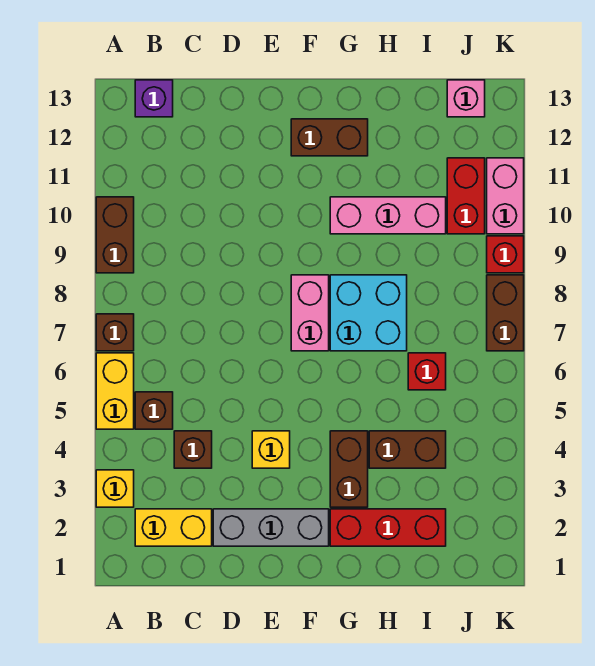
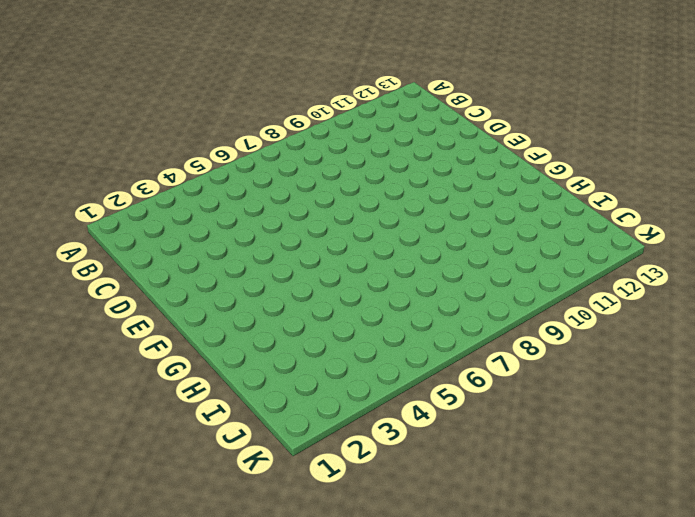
none -> yellow brick A3 level 1
none -> yellow brick A5:A6 level 1
none -> brown brick A7 level 1

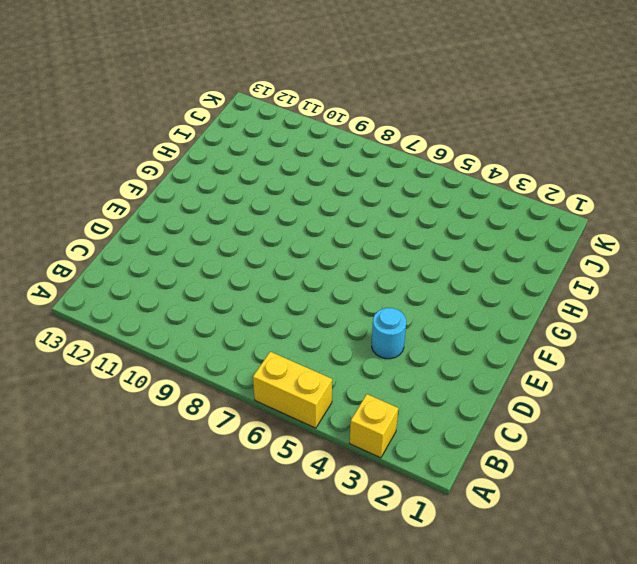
cyan round brick D4 level 1 -> none
none -> brown brick A7 level 1
none -> brown brick A9:A10 level 1
none -> yellow brick B2:C2 level 1

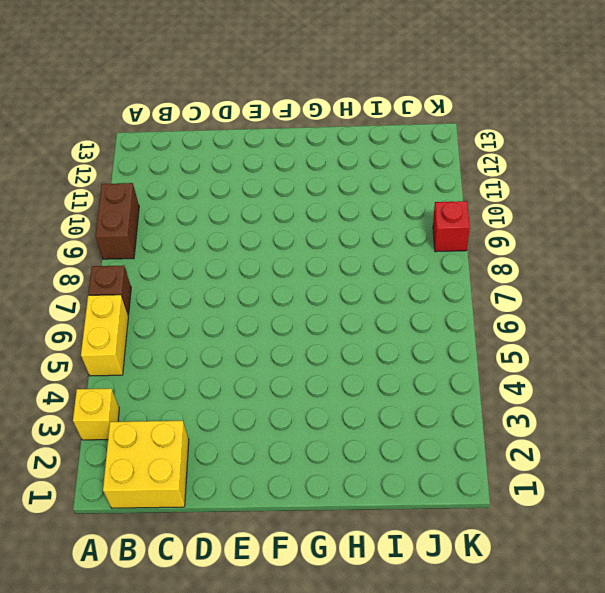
yellow brick B1:C2 level 1 -> yellow brick B2:C2 level 1
none -> brown brick B5 level 1
none -> purple brick B13 level 1
none -> brown brick C4 level 1

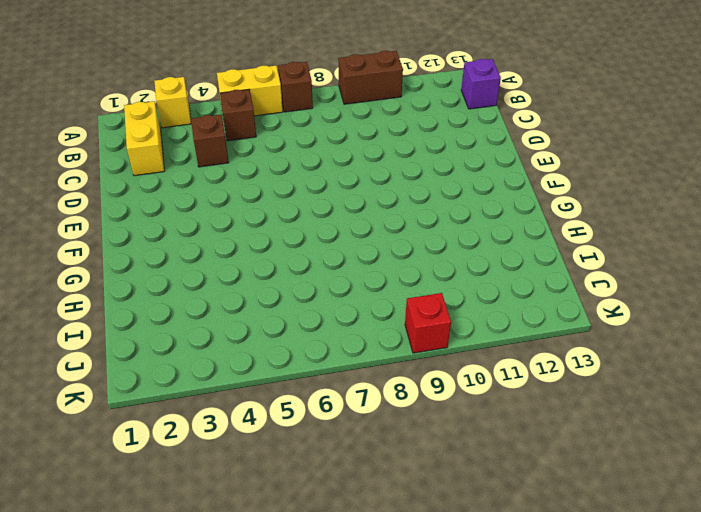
none -> grey brick D2:F2 level 1
none -> yellow brick E4 level 1
none -> pink brick F7:F8 level 1

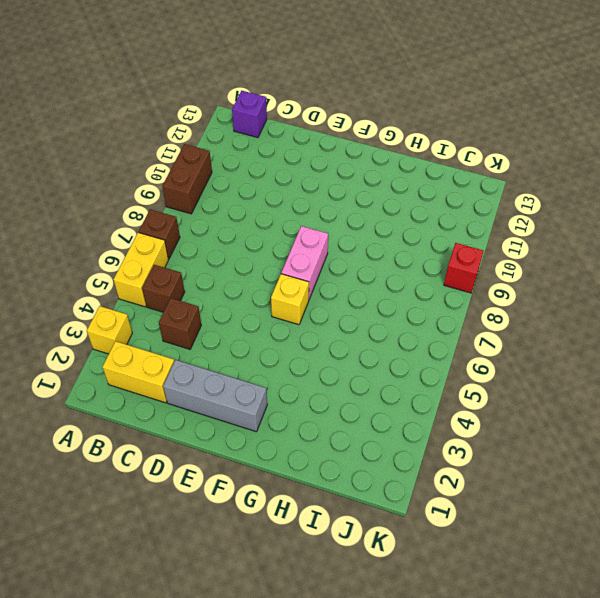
yellow brick F6 level 1 -> yellow brick E4 level 1
none -> brown brick F12:G12 level 1
none -> red brick G2:I2 level 1
none -> brown brick G3:G4 level 1

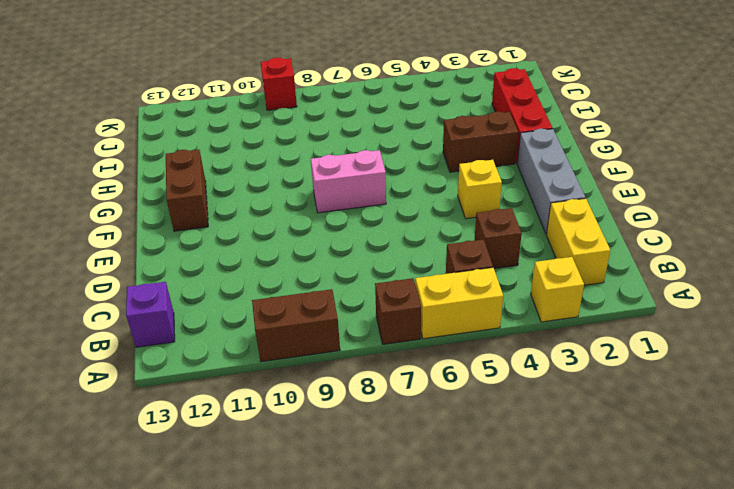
none -> cyan brick G7:H8 level 1
none -> pink brick G10:I10 level 1
none -> brown brick H4:I4 level 1

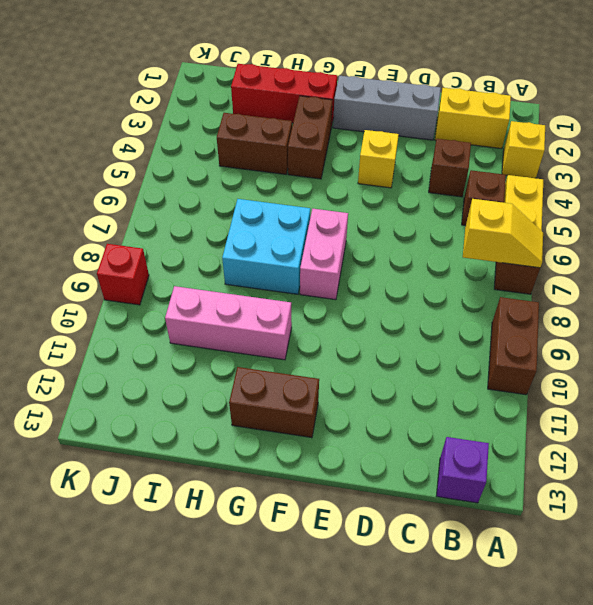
yellow slope A7:B7 level 2 top B -> none
none -> red brick I6 level 1
none -> red brick J10:J11 level 1
none -> pink brick J13 level 1

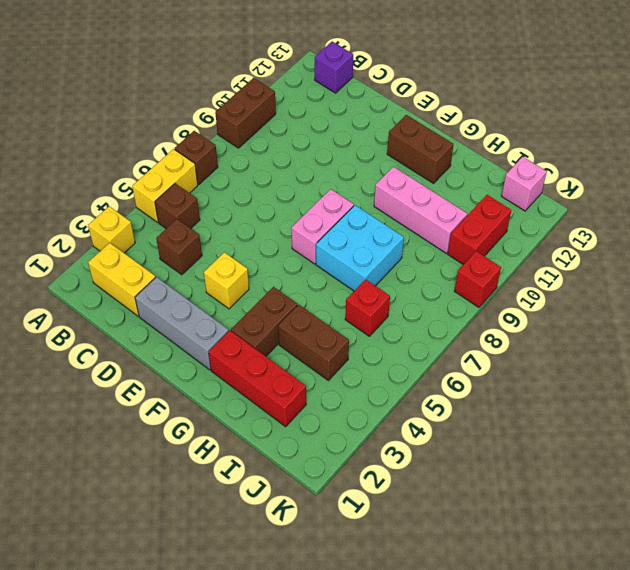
none -> brown brick K7:K8 level 1
none -> pink brick K10:K11 level 1

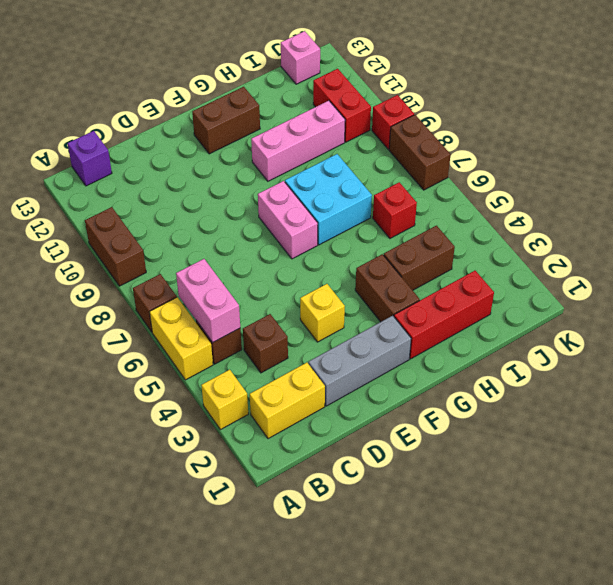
pink brick B5:B6 level 2 -> pink brick K10:K11 level 1

